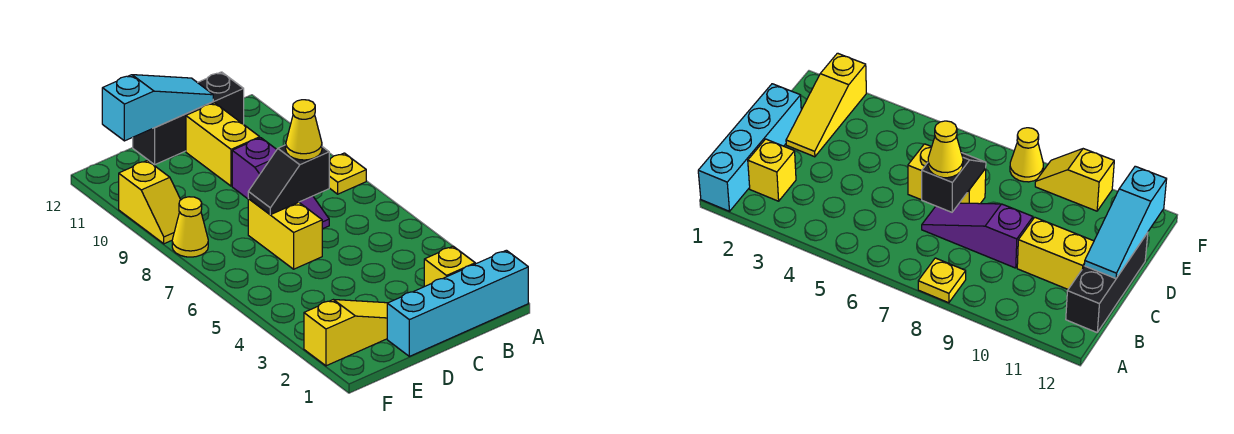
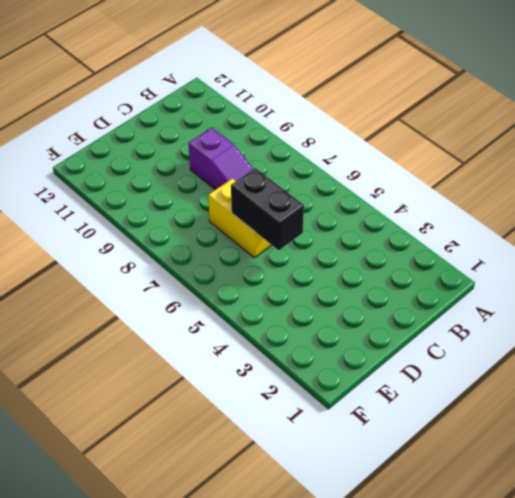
black brick D5:D6 level 2 -> none
none -> cyan brick A1:D1 level 1
none -> yellow plate A8 level 1
none -> yellow brick B2 level 1

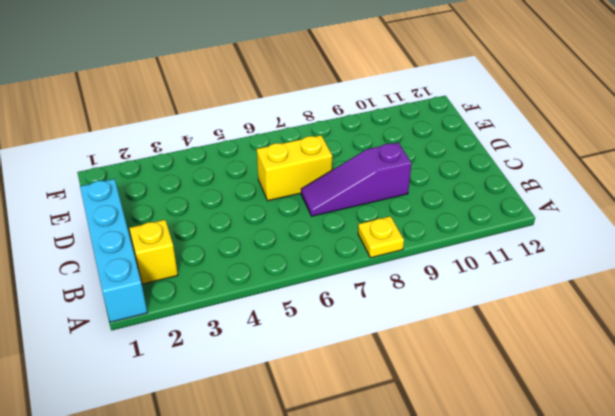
none -> black brick B12:D12 level 1
none -> yellow brick C10:C11 level 1
none -> yellow slope D2:F2 level 1 top F

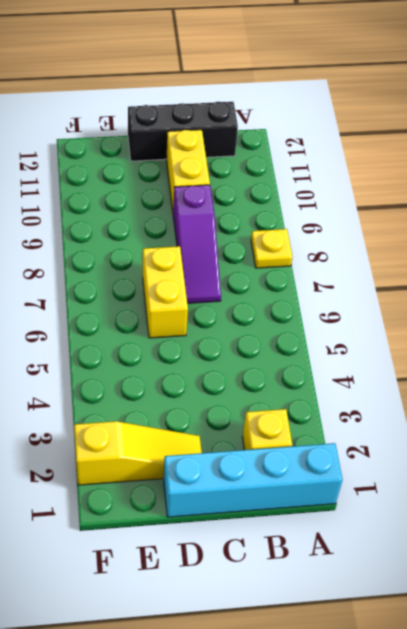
none -> yellow cone F8 level 1
none -> yellow slope F9:F10 level 1 top 10
none -> black slope C7:D7 level 2 top C

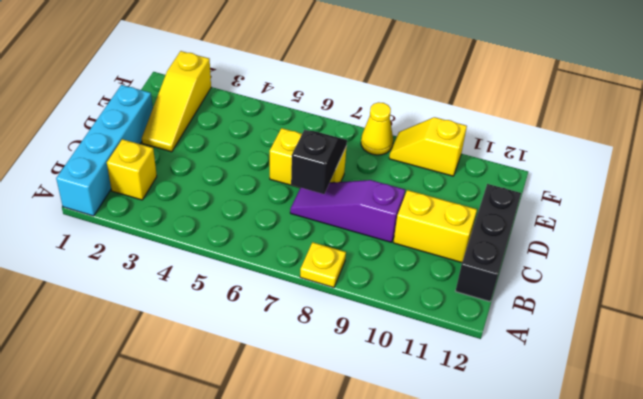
none -> cyan slope C12:E12 level 2 top E
none -> yellow cone C7 level 3

